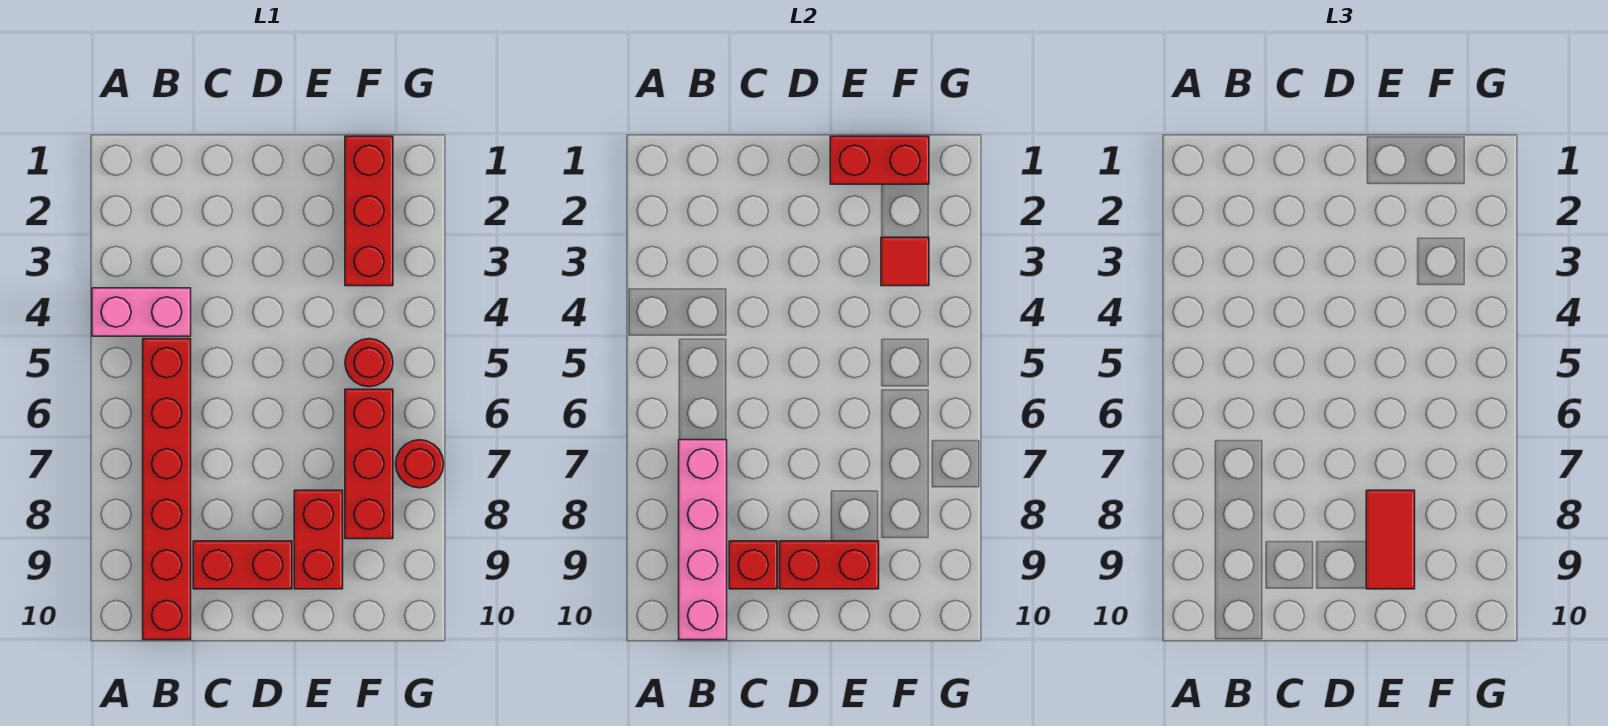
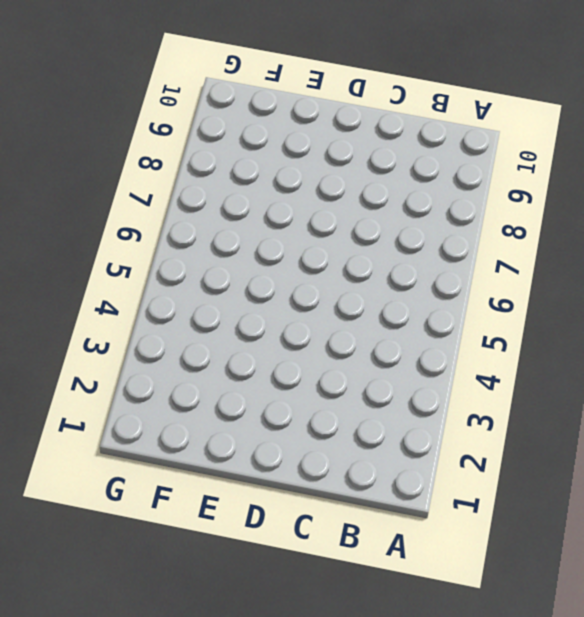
none -> pink brick A4:B4 level 1
none -> red brick B5:B10 level 1
none -> red brick C9:D9 level 1

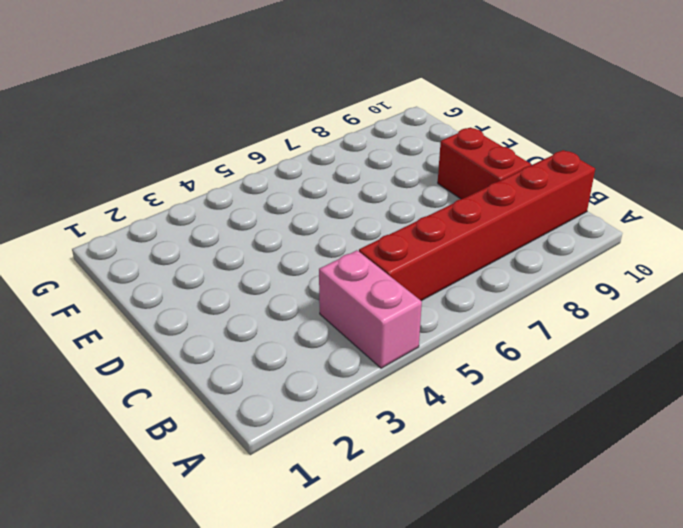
none -> red brick E8:E9 level 1
none -> red brick F1:F3 level 1
none -> red round brick F5 level 1

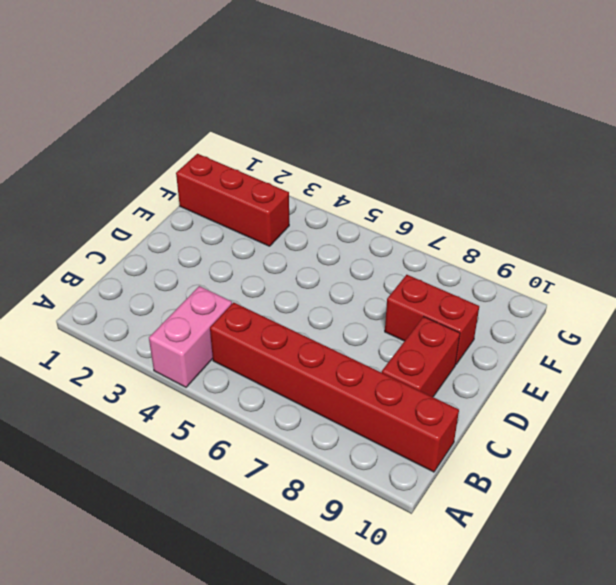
none -> red round brick F5 level 1
none -> red brick F6:F8 level 1
none -> red round brick G7 level 1

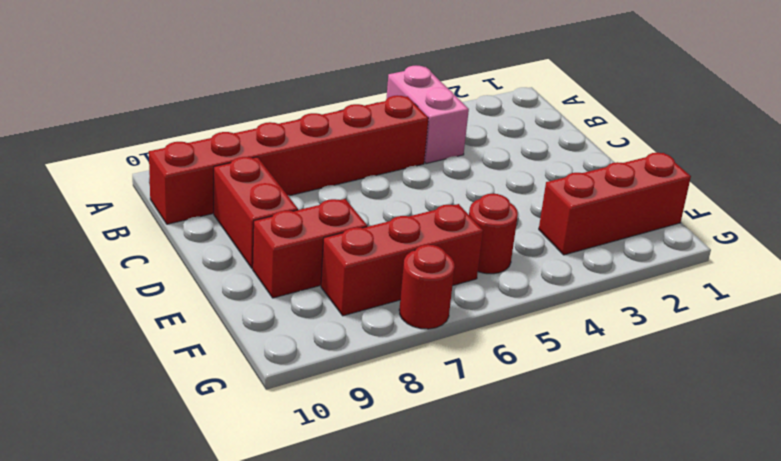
none -> pink brick B7:B10 level 2
none -> red brick C9 level 2
none -> red brick D9:E9 level 2

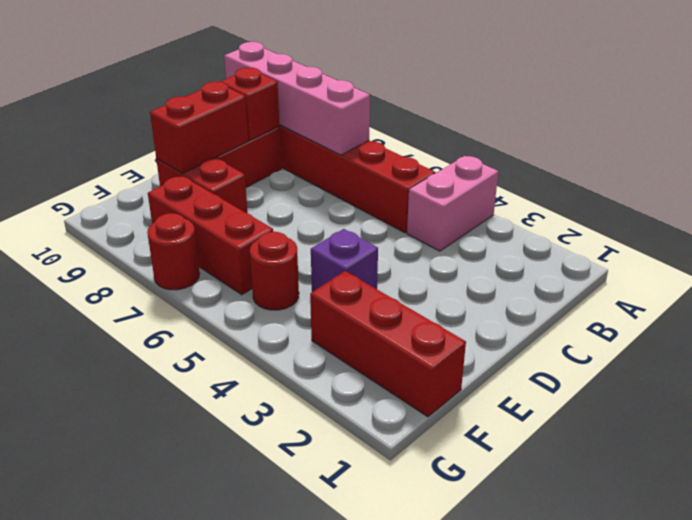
purple brick E4 level 1 -> none
none -> red brick E1:F1 level 2
none -> red tile F3 level 2
none -> red tile E8:E9 level 3

